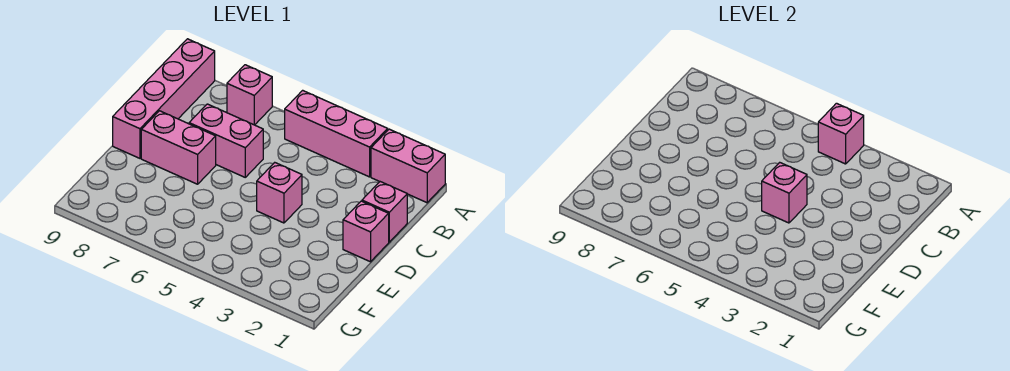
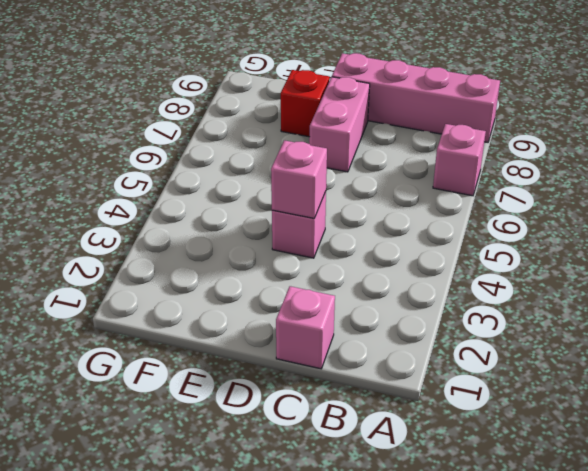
red brick E8 level 1 -> none
none -> pink brick A1:A2 level 1
none -> pink brick A3:A5 level 1

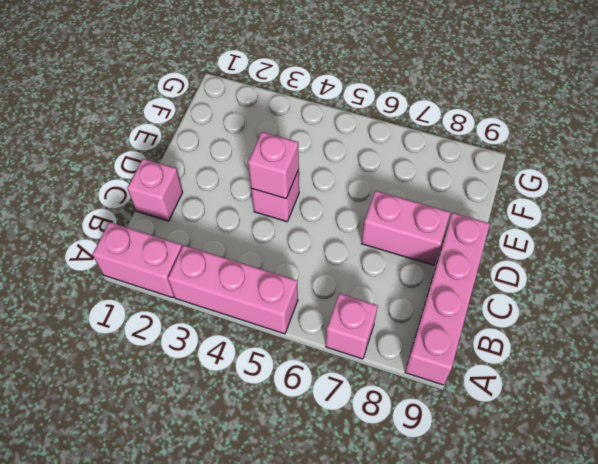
none -> pink brick C6:C7 level 1
none -> pink brick D1 level 1

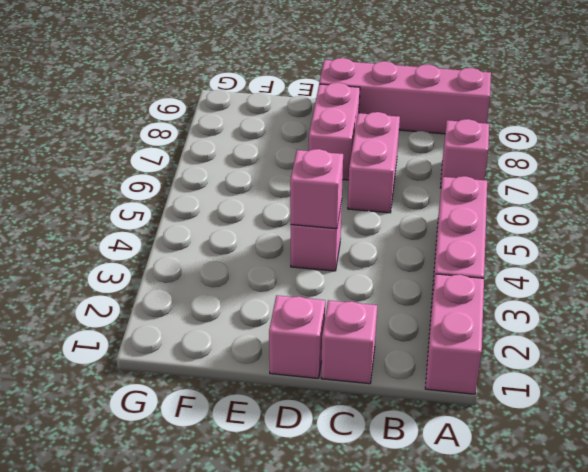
none -> pink brick A4 level 2

